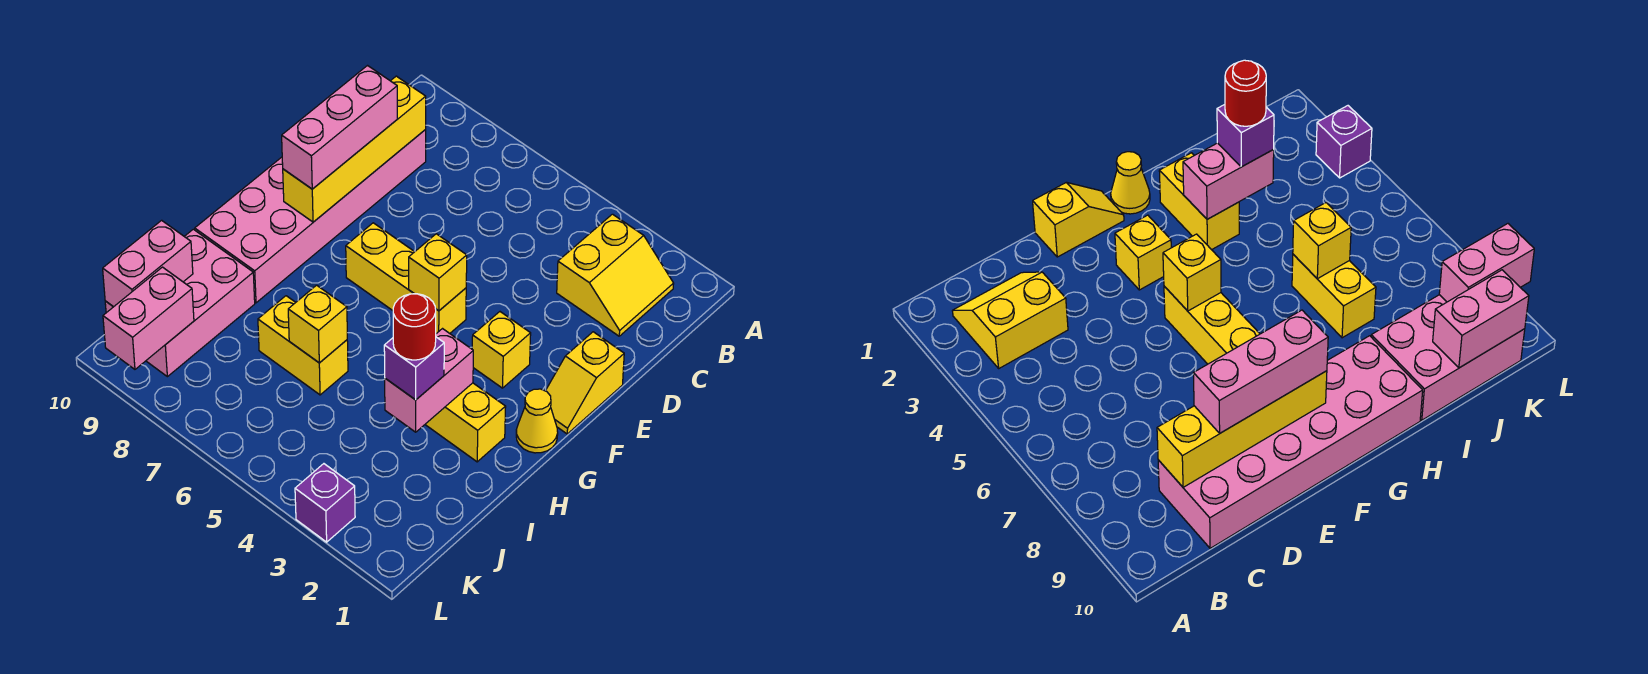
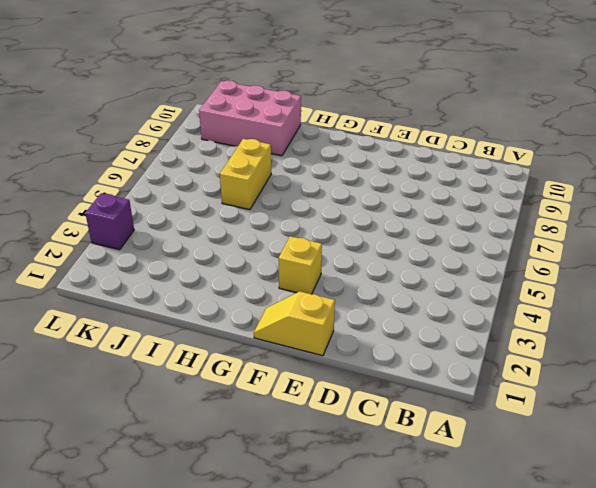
none -> yellow slope B2:C3 level 1 top 3
none -> pink brick C9:H10 level 1
none -> yellow brick F5:F7 level 1

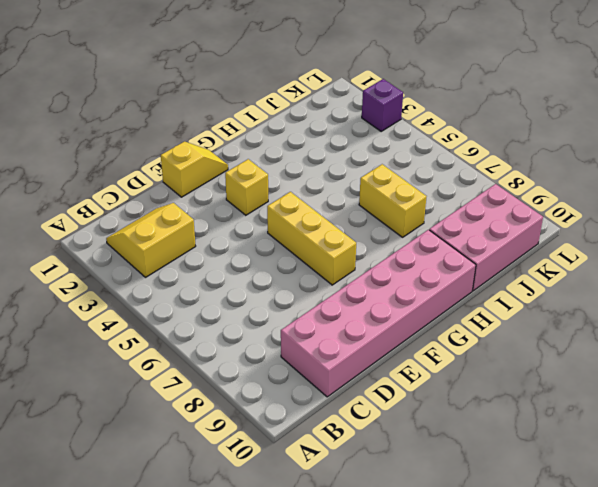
none -> yellow cone G1 level 1
none -> yellow brick H2:H3 level 1
none -> yellow brick C9:F9 level 2

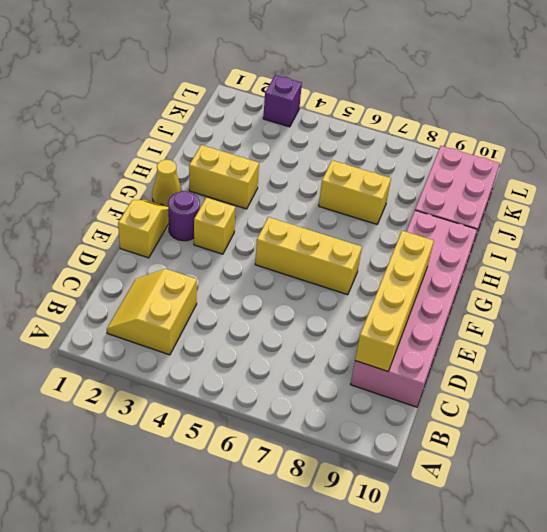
purple round brick F2 level 1 -> none
none -> yellow brick F5 level 2
none -> pink brick H3:I3 level 2
none -> yellow brick I6 level 2

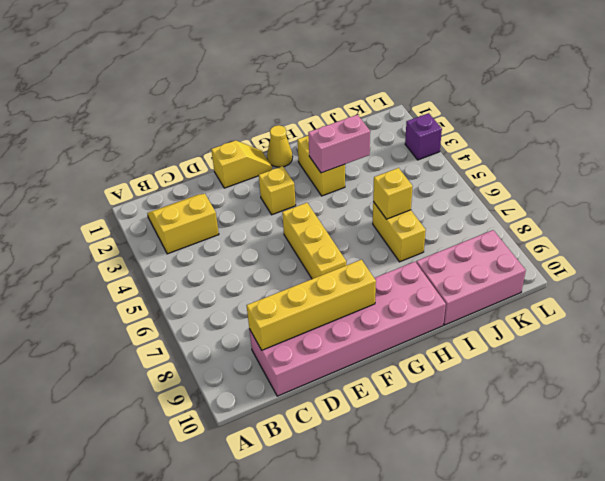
none -> yellow brick F5 level 2
none -> pink brick J10:K10 level 2
none -> pink brick K9:L9 level 2

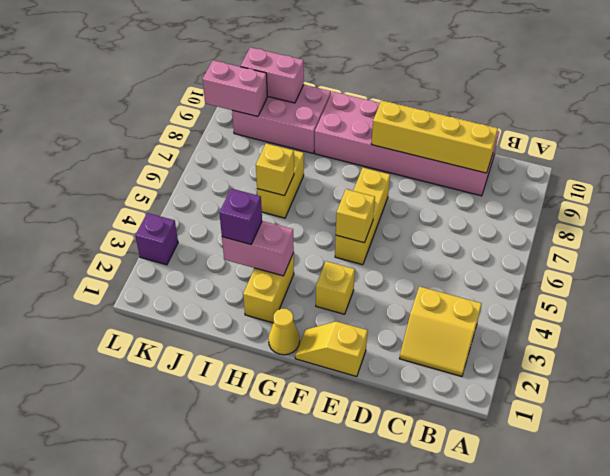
none -> pink brick D9:F9 level 3
none -> red round brick I3 level 4

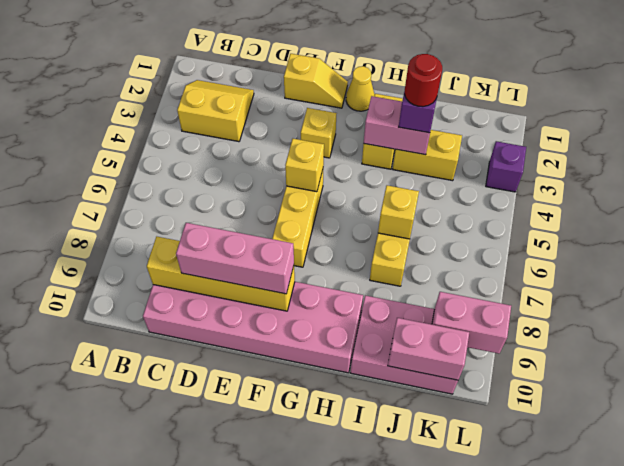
yellow brick I3:J3 level 1 -> none

